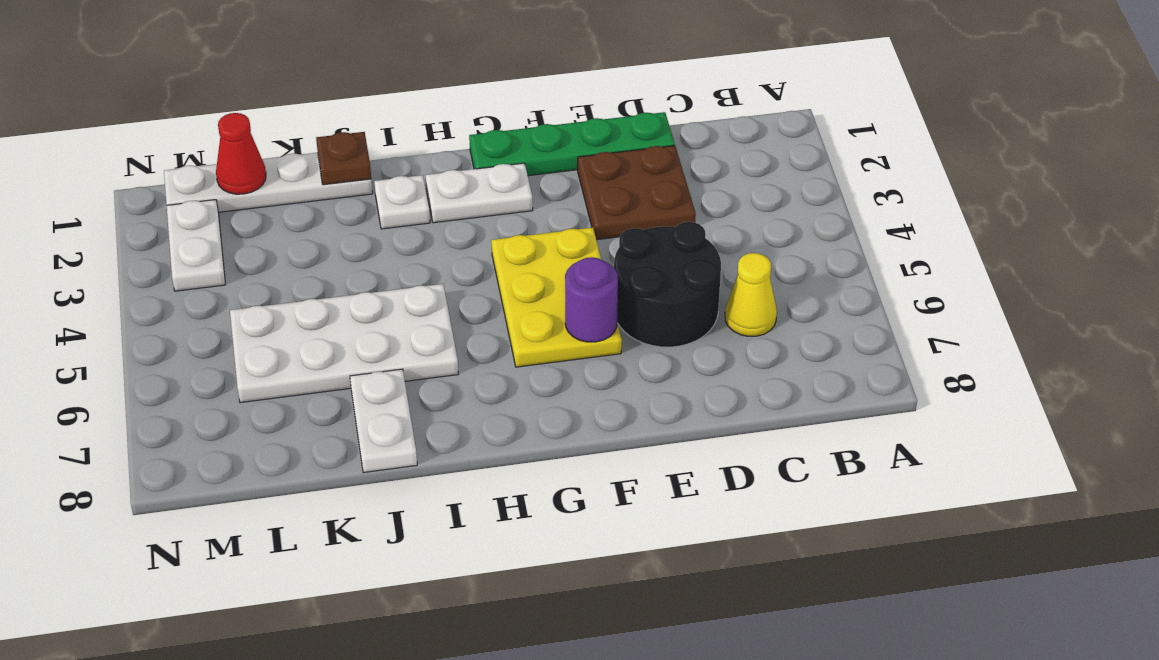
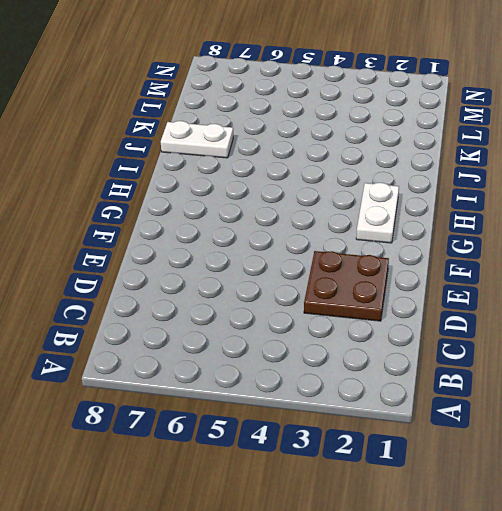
none -> yellow cone C6 level 1
none -> green plate D1:G1 level 1
none -> black round brick D5:E6 level 1

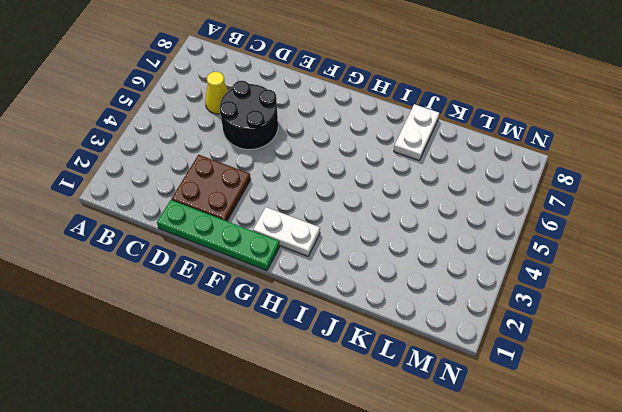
none -> yellow plate F4:G6 level 1
none -> white plate I2 level 1
none -> white plate I5:L6 level 1

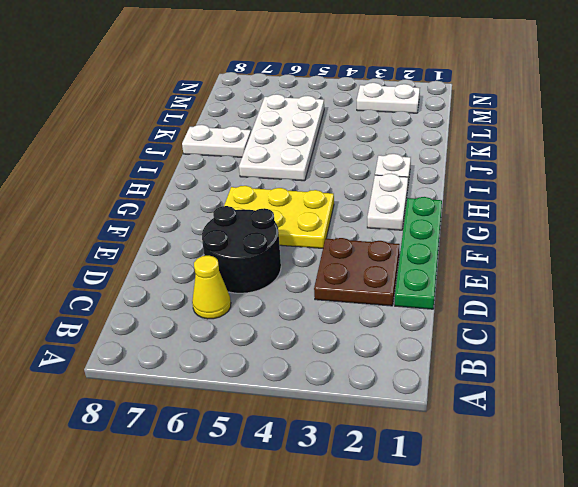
none -> white plate J1:M1 level 1
none -> purple round brick F6 level 2
none -> brown plate J1 level 2

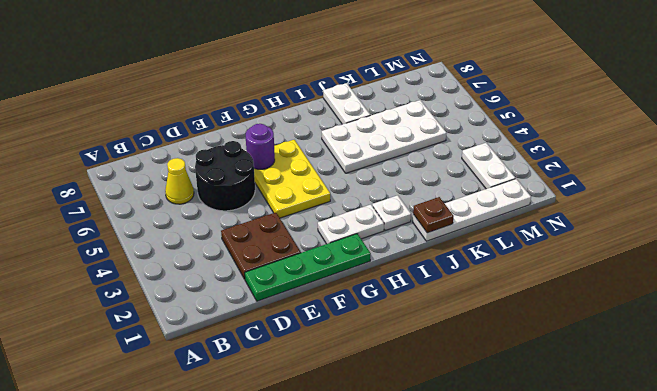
none -> red cone L1 level 2

